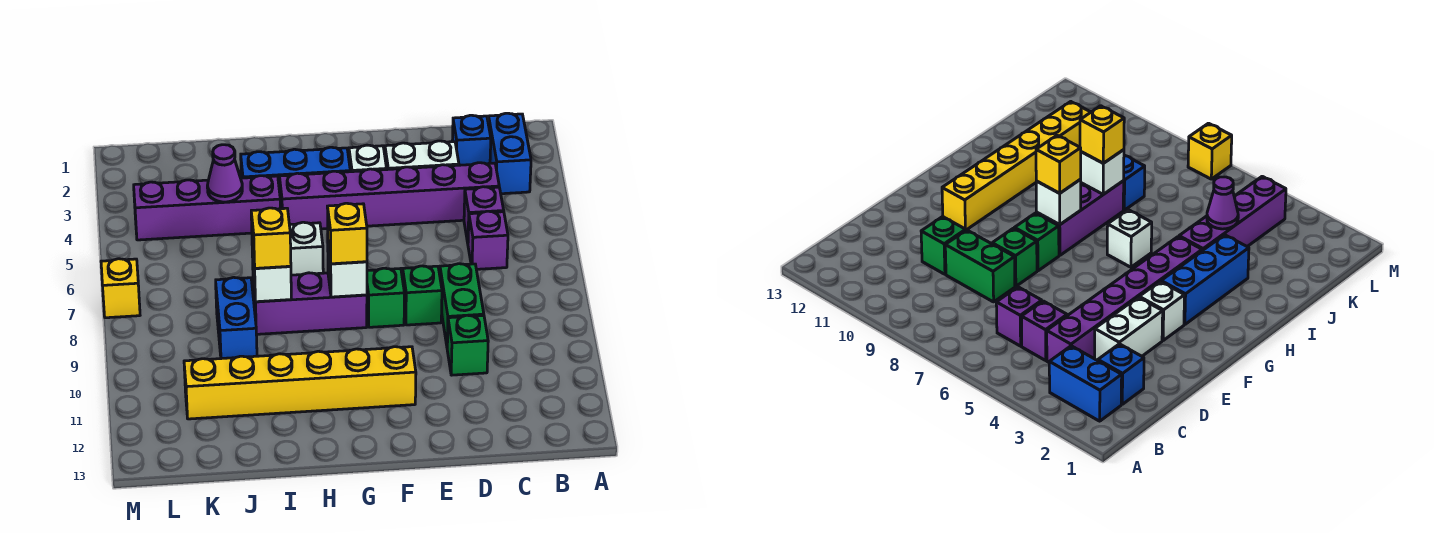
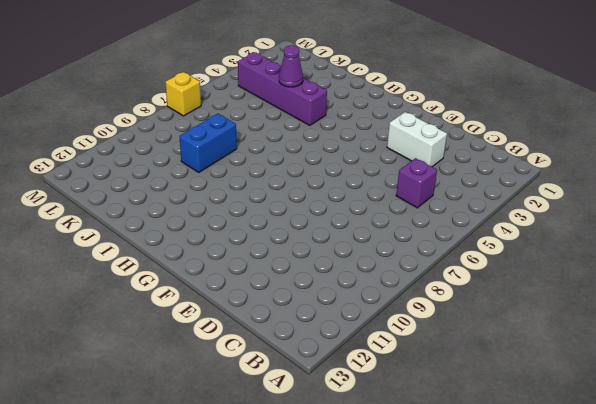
none -> blue brick B2:B3 level 1
none -> blue brick C2 level 1
none -> purple brick C4:H4 level 1

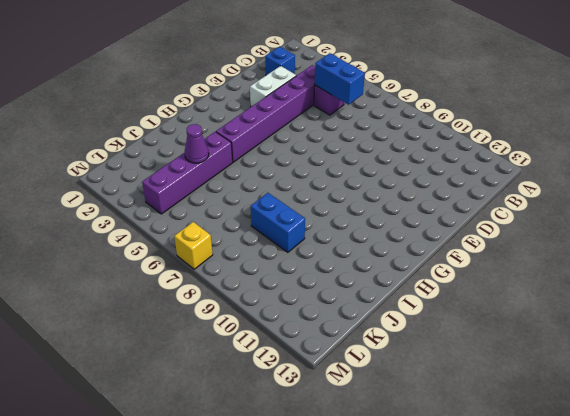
blue brick C5:C6 level 2 -> blue brick B2:B3 level 1
none -> purple brick C6 level 1
none -> green brick D8:D9 level 1
none -> green brick D10 level 1

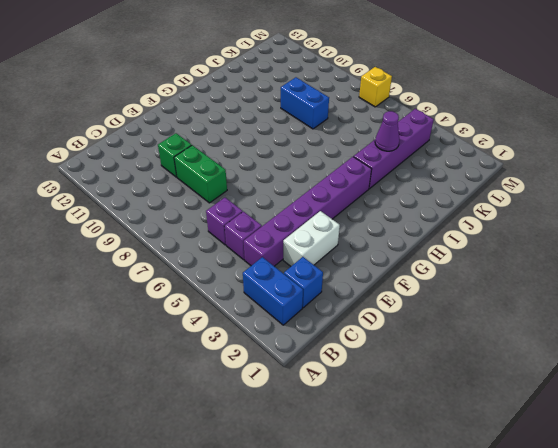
none -> green brick E8 level 1
none -> white brick F3 level 1
none -> green brick F8 level 1

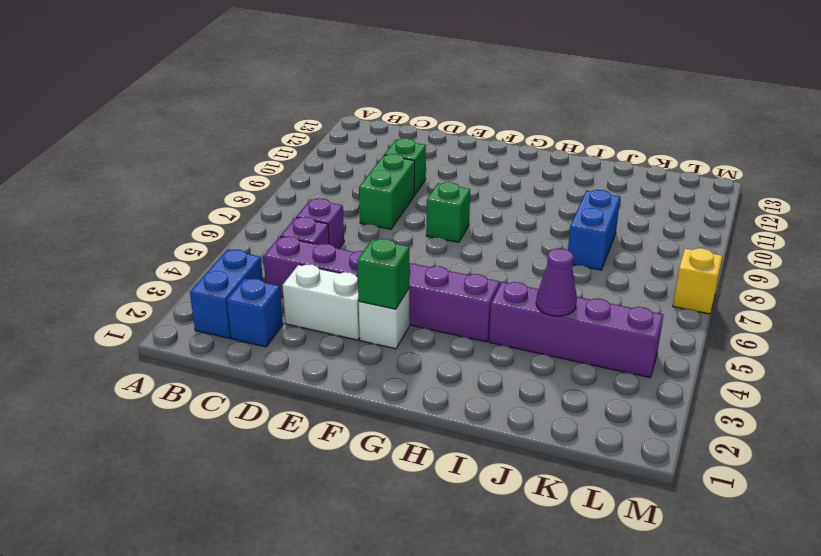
green brick F3 level 2 -> green brick E8 level 1
none -> yellow brick F11:K11 level 1
none -> blue brick G3:I3 level 1
none -> purple brick G8:I8 level 1

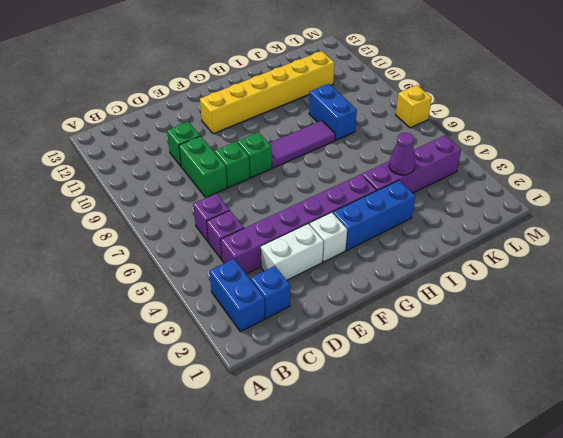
purple tile G8:I8 level 1 -> purple brick G8:I8 level 1
none -> white brick H6 level 1
none -> white brick G8 level 2
none -> white brick I8 level 2

